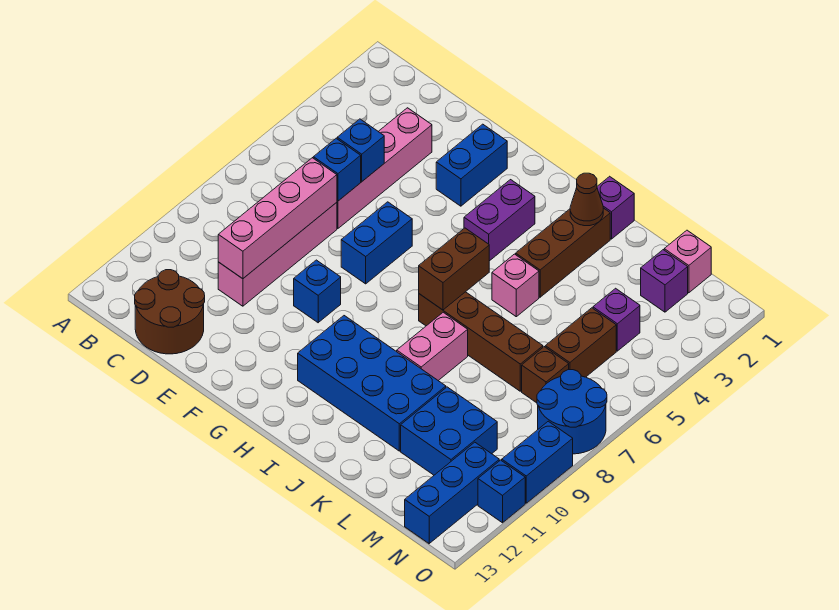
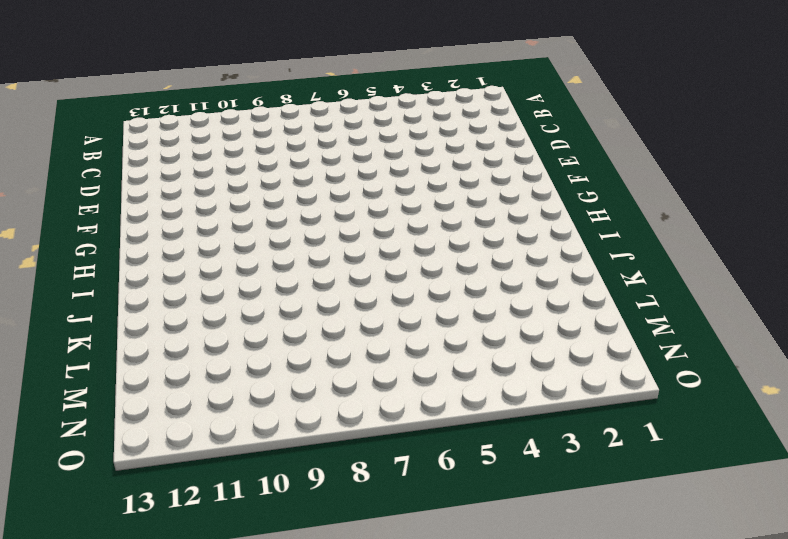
none -> brown round brick C12:D13 level 1
none -> pink brick D3:D6 level 1
none -> pink brick D7:D10 level 1

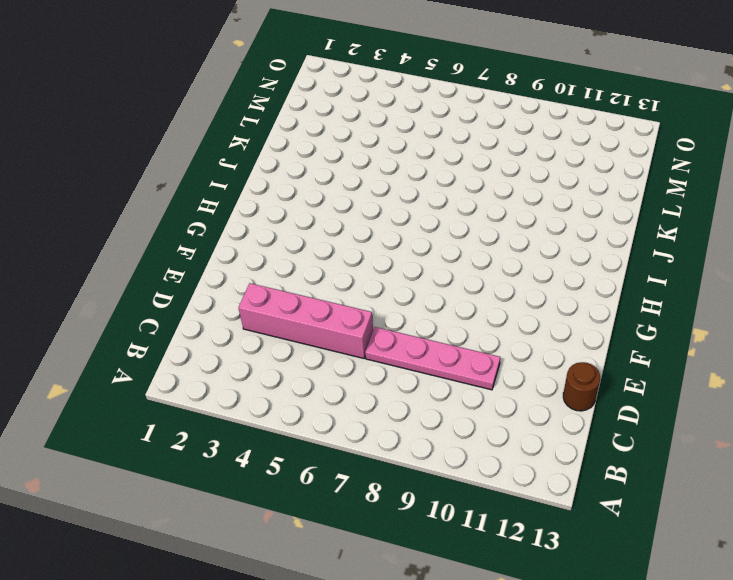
pink plate D7:D10 level 1 -> pink brick D7:D10 level 1
brown round brick D13 level 1 -> brown round brick C12:D13 level 1
none -> blue brick F2:F3 level 1
none -> blue brick F6:F7 level 1
none -> blue brick F9 level 1

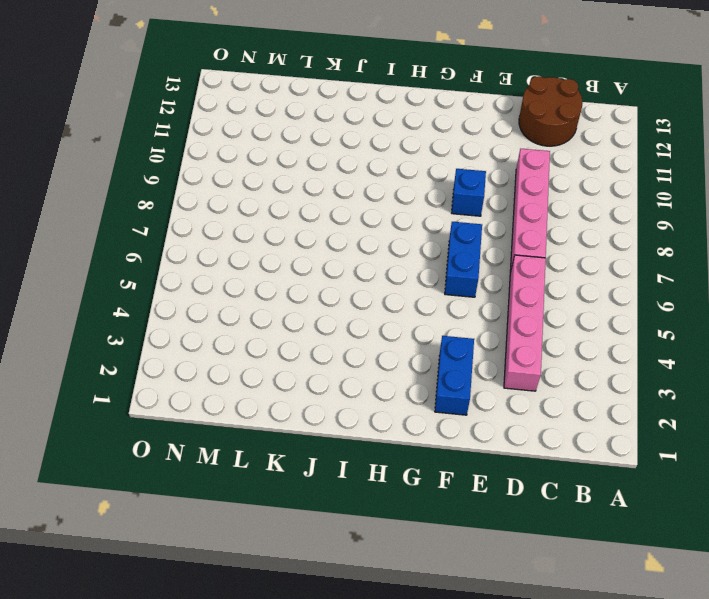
none -> purple brick H3:H4 level 1
none -> blue brick H10:K11 level 1
none -> brown brick I7:L7 level 1

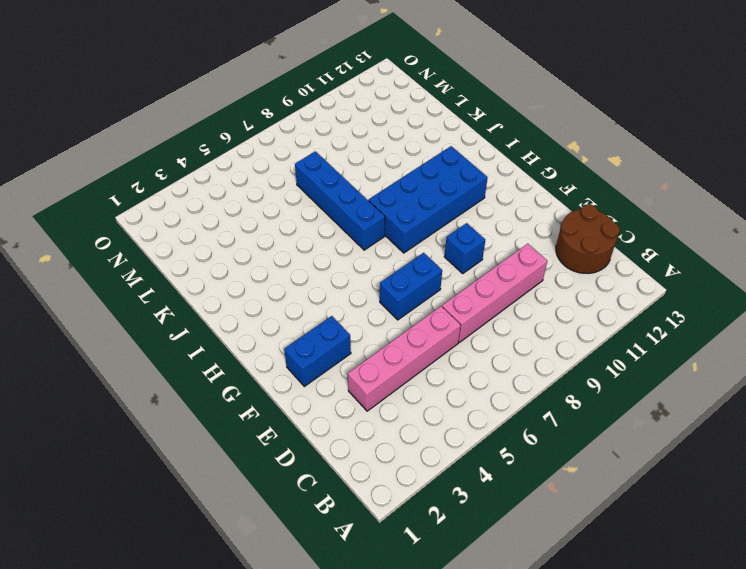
blue brick H8:I11 level 1 -> blue brick H10:K11 level 1
blue brick I7:L7 level 1 -> brown brick I7:L7 level 1
none -> purple brick H3:H4 level 1
none -> purple brick J1 level 1
none -> brown brick J2:J4 level 1

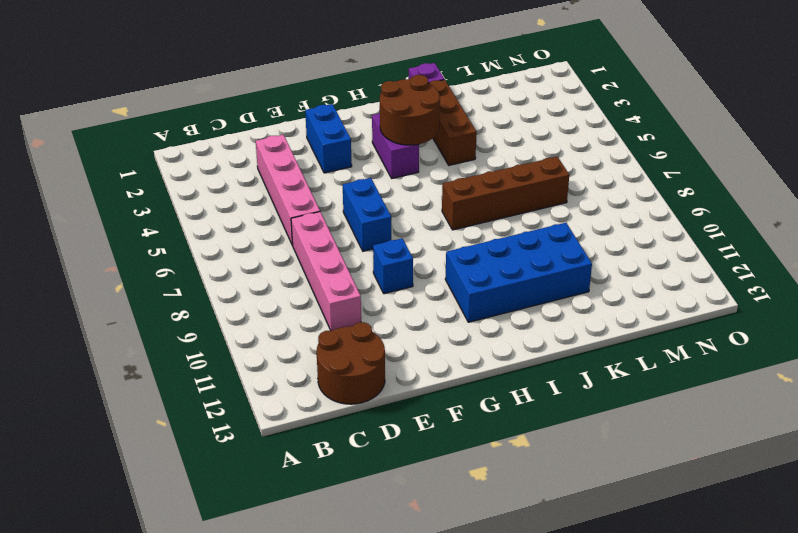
brown round brick H3:I4 level 2 -> none
none -> pink brick J5 level 1
none -> pink brick J8:J9 level 1
none -> blue brick L10:M11 level 1

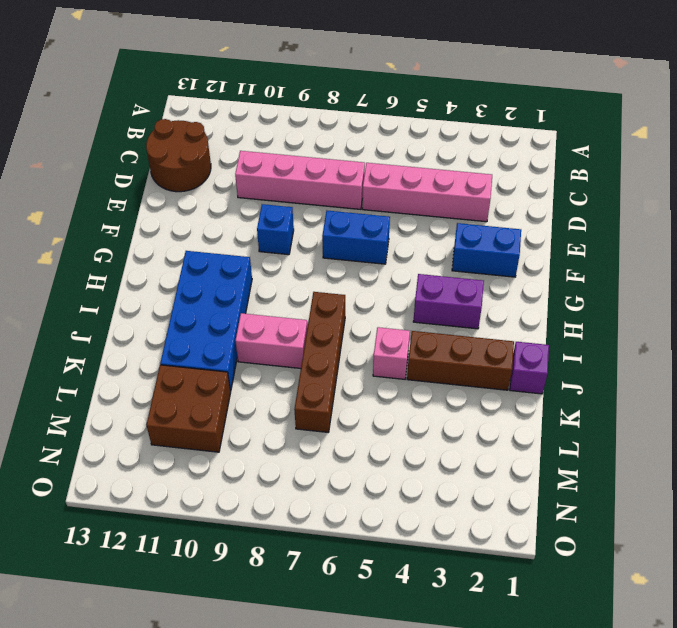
brown brick L10:M11 level 1 -> blue brick L10:M11 level 1
none -> pink brick M1 level 1
none -> purple brick M2 level 1
none -> purple brick M4 level 1

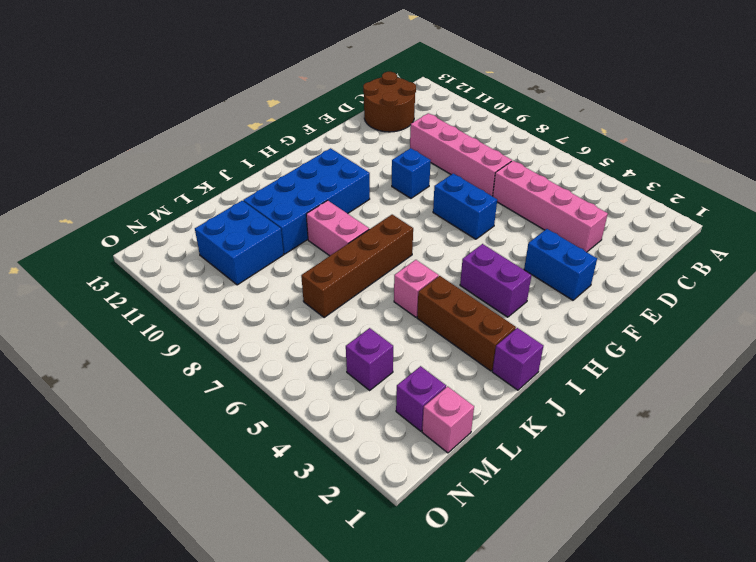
none -> brown brick M5:M6 level 1
none -> brown brick M7 level 1
none -> blue round brick N7:O8 level 1

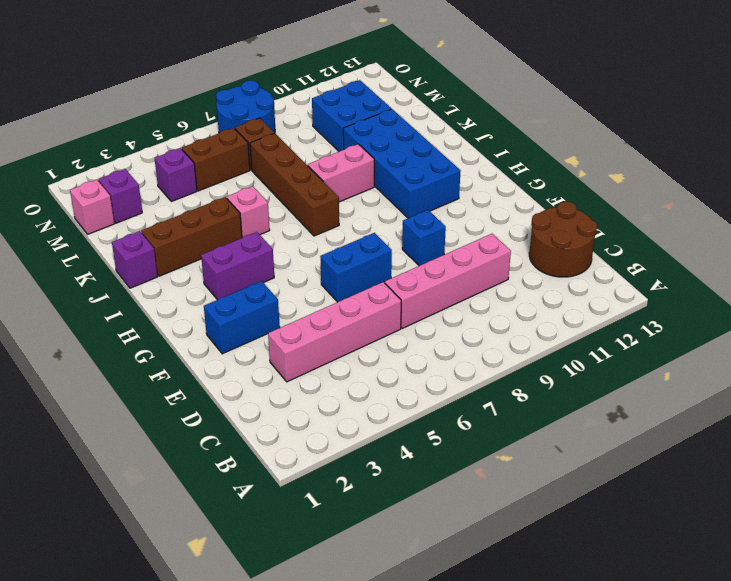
none -> blue brick N11:N13 level 1
none -> blue brick O9:O10 level 1
none -> blue brick O11 level 1

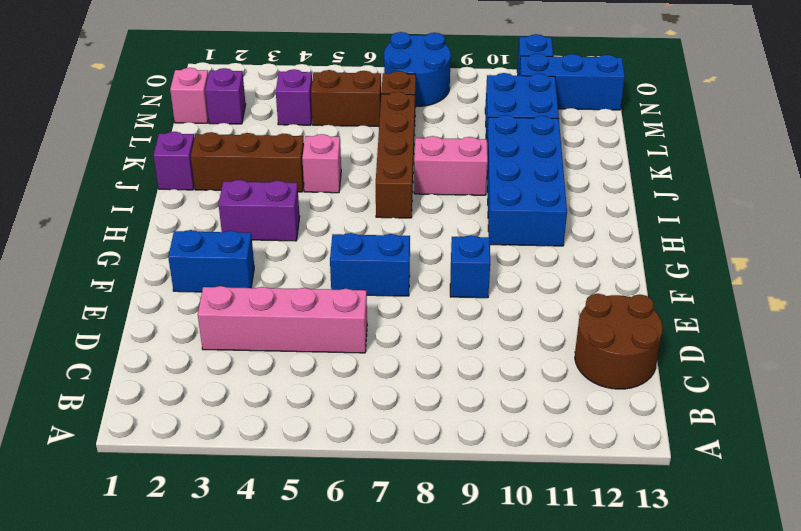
none -> pink brick D7:D10 level 1
none -> blue brick O9:O10 level 1
none -> blue brick D5 level 2

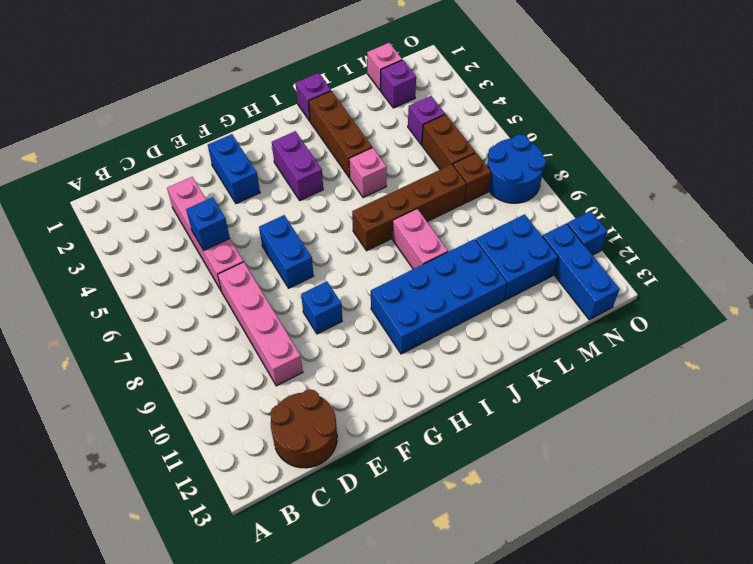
none -> blue brick O9:O10 level 1
none -> blue brick D6 level 2
none -> pink brick D7:D10 level 2

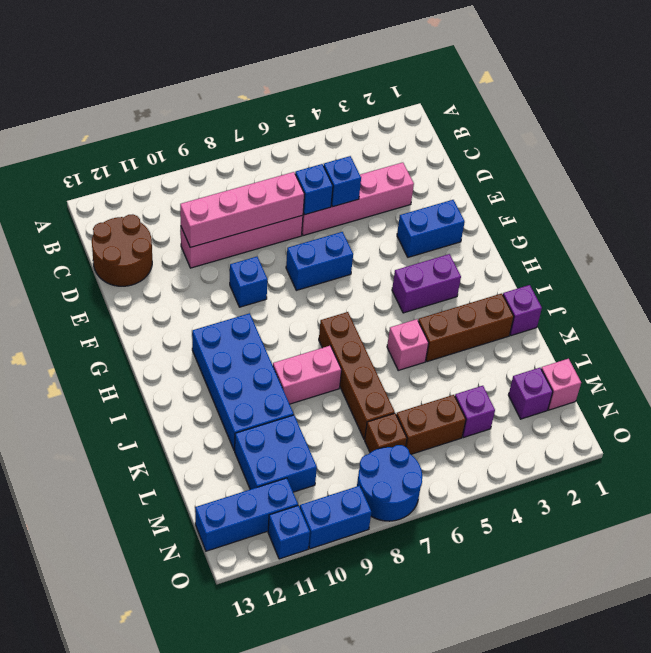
none -> brown brick I6:I7 level 2
none -> brown cone J2 level 2

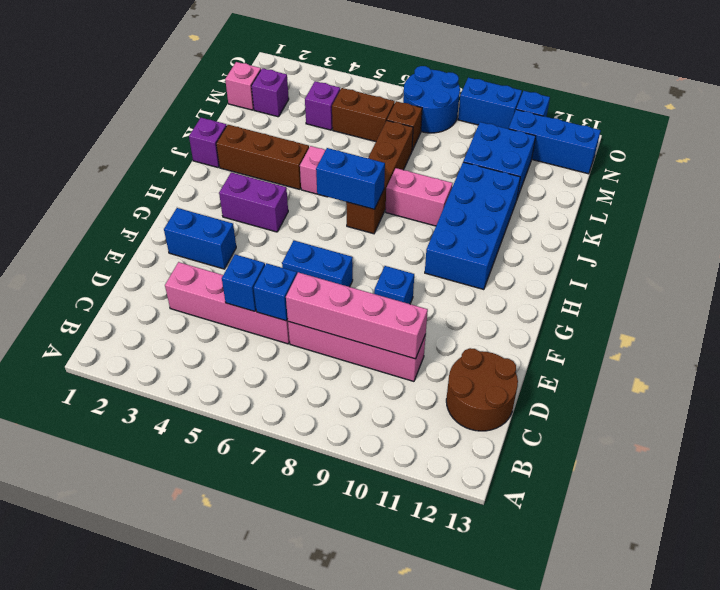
blue brick I6:I7 level 2 -> brown brick I6:I7 level 2
none -> brown cone J2 level 2

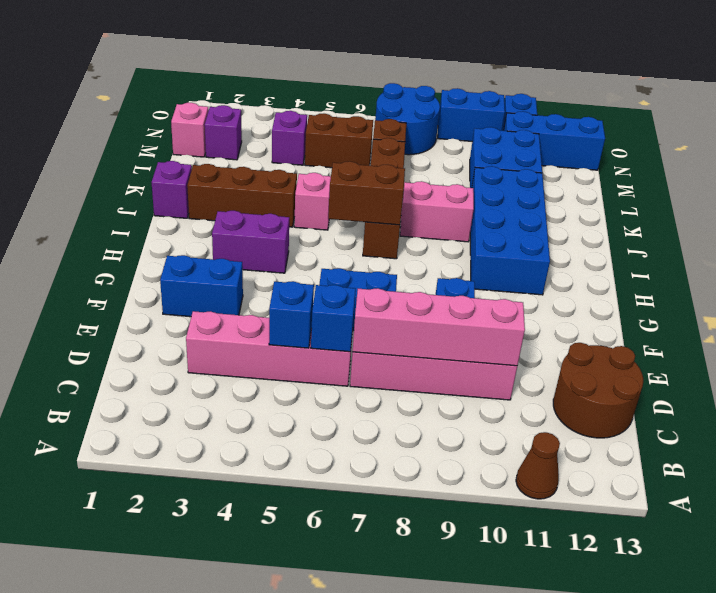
brown cone A11 level 1 -> brown cone J2 level 2

